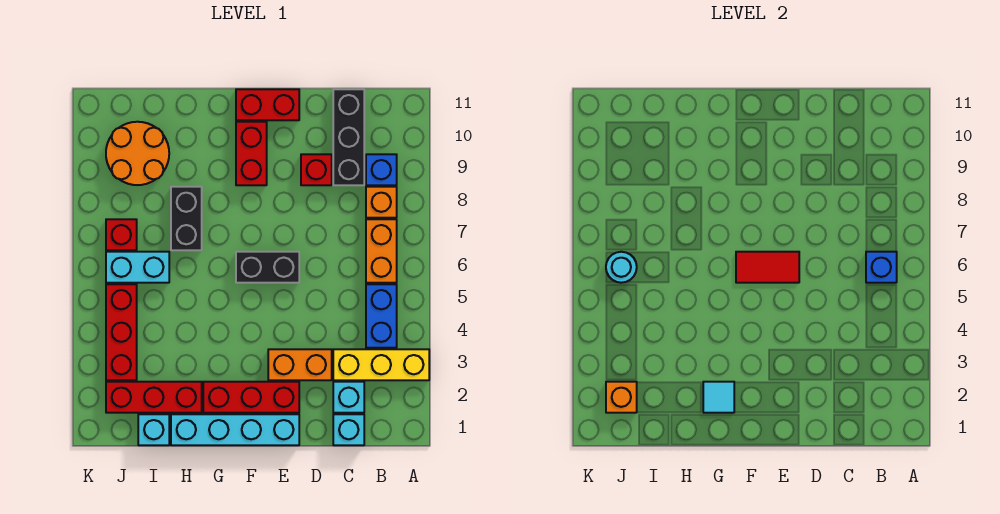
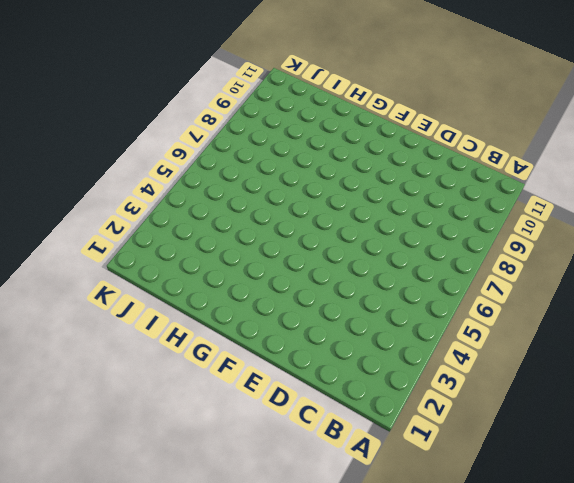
none -> yellow brick A3:C3 level 1
none -> blue brick B4:B5 level 1
none -> orange brick B6:B7 level 1

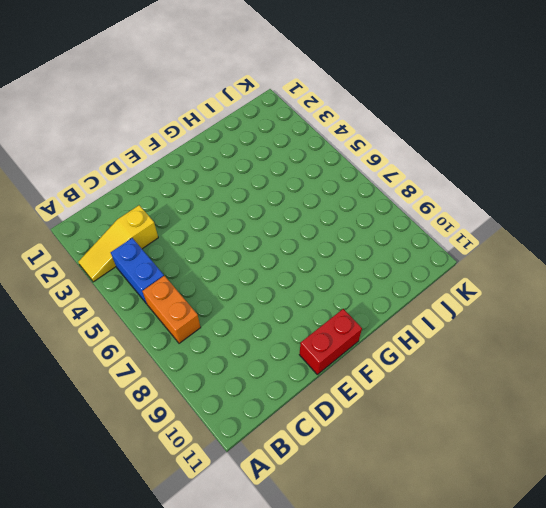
yellow slope A3:C3 level 1 top C -> yellow brick A3:C3 level 1
none -> orange brick B8 level 1
none -> blue brick B9 level 1
none -> cyan brick C1 level 1

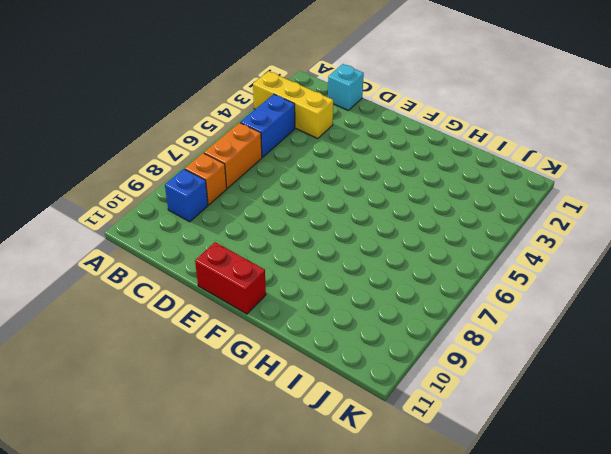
none -> cyan brick C2 level 1
none -> black brick C9:C11 level 1
none -> orange brick D3:E3 level 1

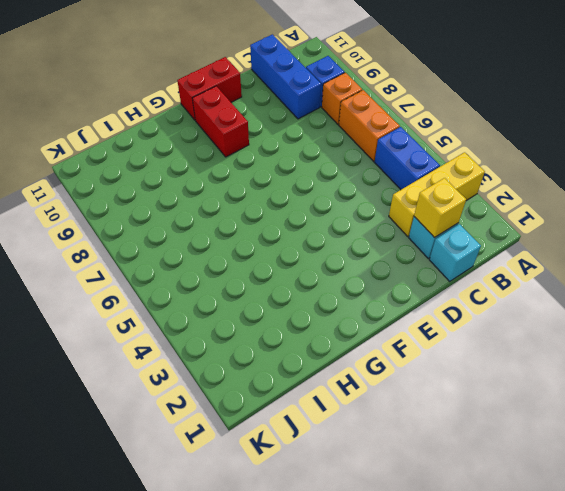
yellow brick C2 level 2 -> none
blue brick C9:C11 level 1 -> black brick C9:C11 level 1
none -> orange brick D3:E3 level 1
none -> red brick D9 level 1
none -> cyan brick E1:H1 level 1

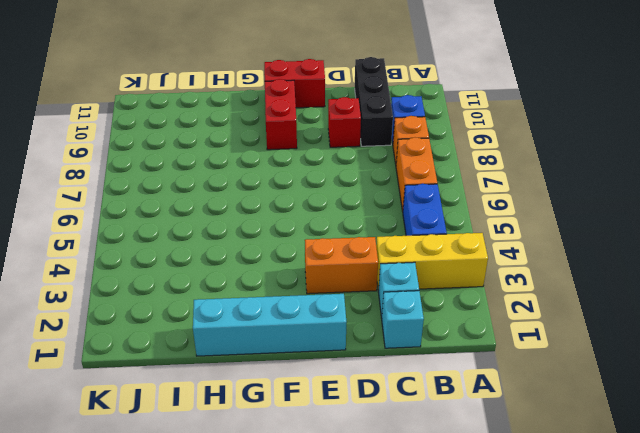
none -> red brick E2:G2 level 1
none -> black brick E6:F6 level 1
none -> red brick H2:J2 level 1

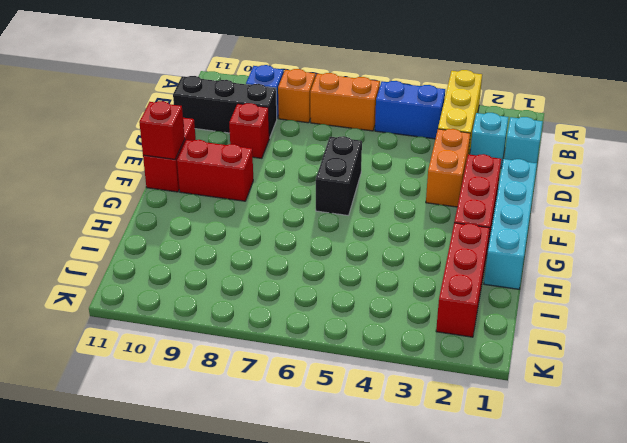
red brick F11 level 2 -> red brick J7 level 1
none -> black brick H7:H8 level 1
none -> cyan brick I1 level 1
none -> cyan brick I6:J6 level 1

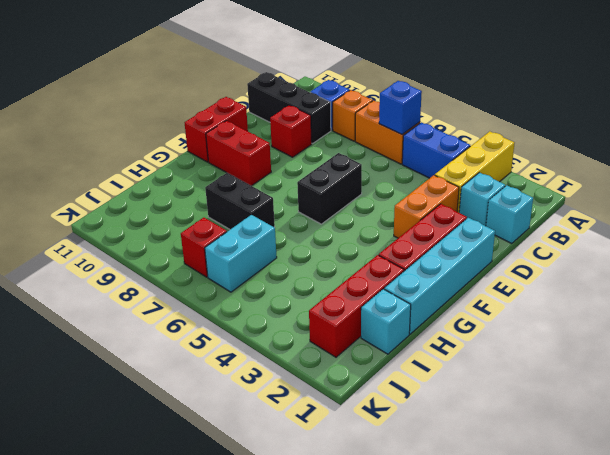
none -> orange round brick I9:J10 level 1
none -> red brick J3:J5 level 1
none -> red tile E6:F6 level 2

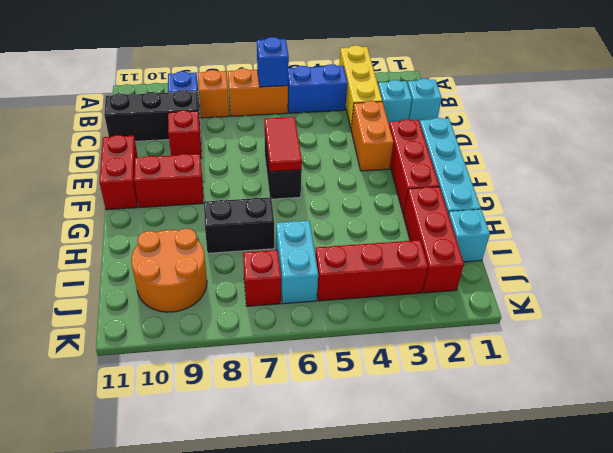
none -> cyan tile G2 level 2
none -> orange brick J2 level 2
none -> cyan round brick J6 level 2

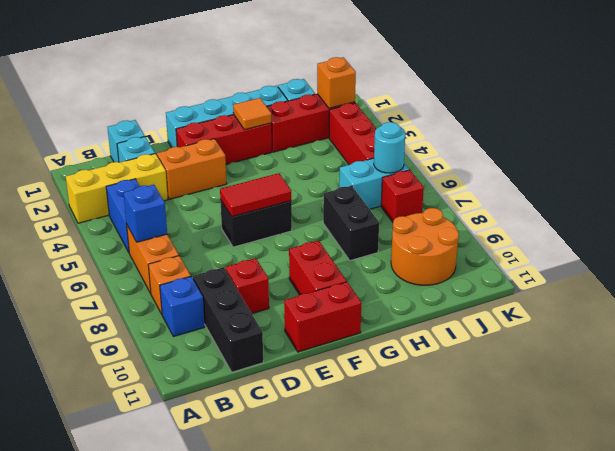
orange tile G2 level 2 -> cyan tile G2 level 2

